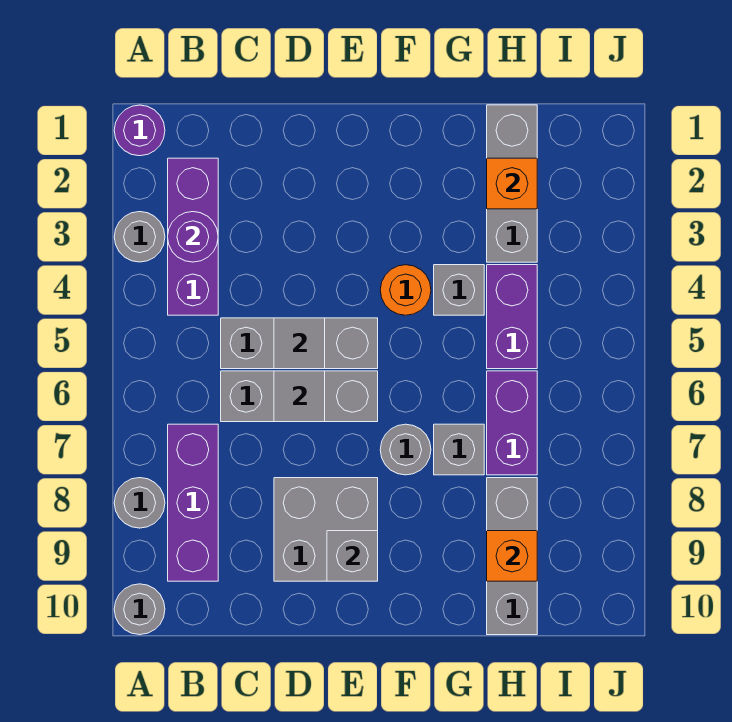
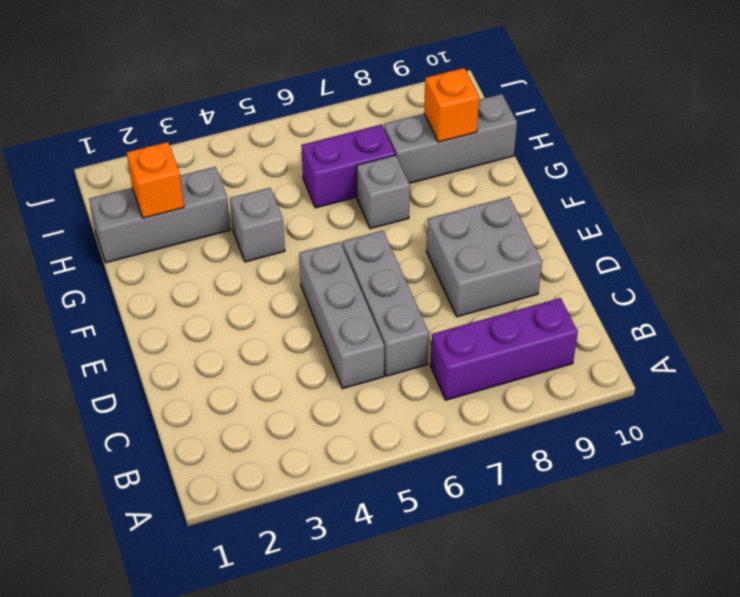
none -> purple round brick A1 level 1
none -> grey round brick A3 level 1
none -> grey round brick A8 level 1

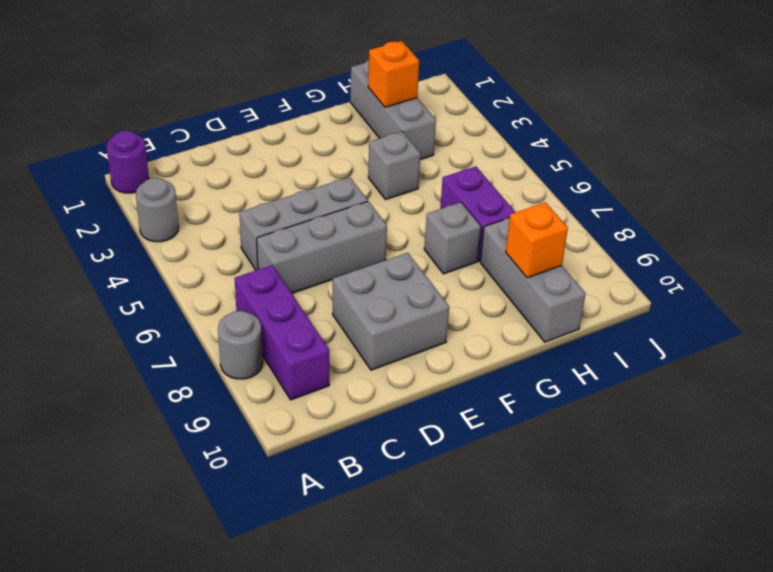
none -> grey round brick A10 level 1
none -> purple brick B2:B4 level 1
none -> orange round brick F4 level 1

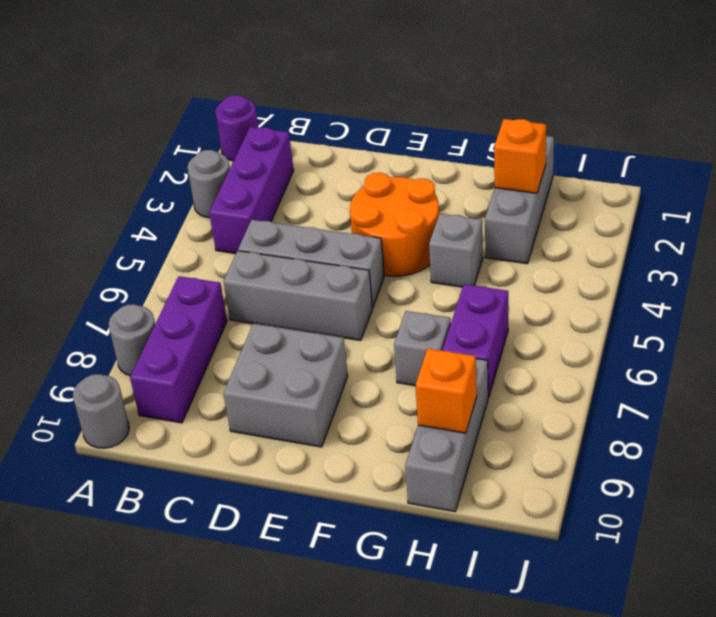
orange round brick E3:F4 level 1 -> orange round brick F4 level 1
none -> grey round brick F7 level 1
none -> purple brick H4:H5 level 1
none -> purple round brick B3 level 2

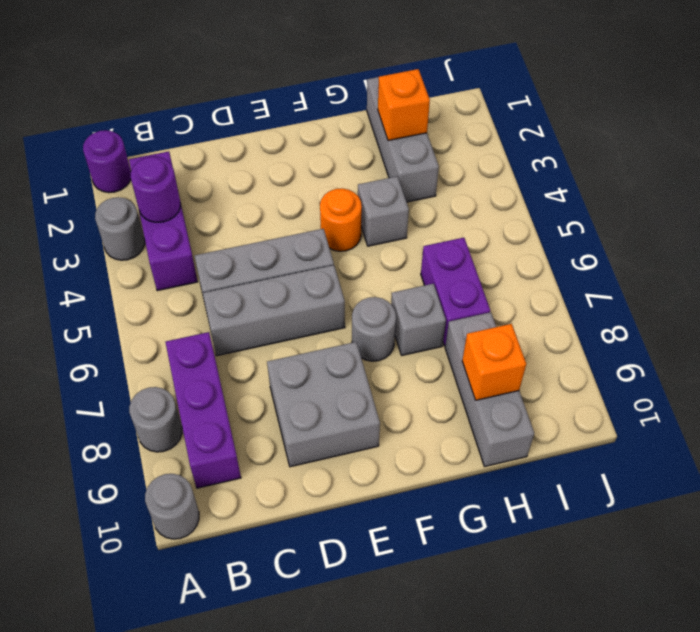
none -> purple brick H4:H5 level 1
none -> grey tile D5 level 2
none -> grey tile D6 level 2

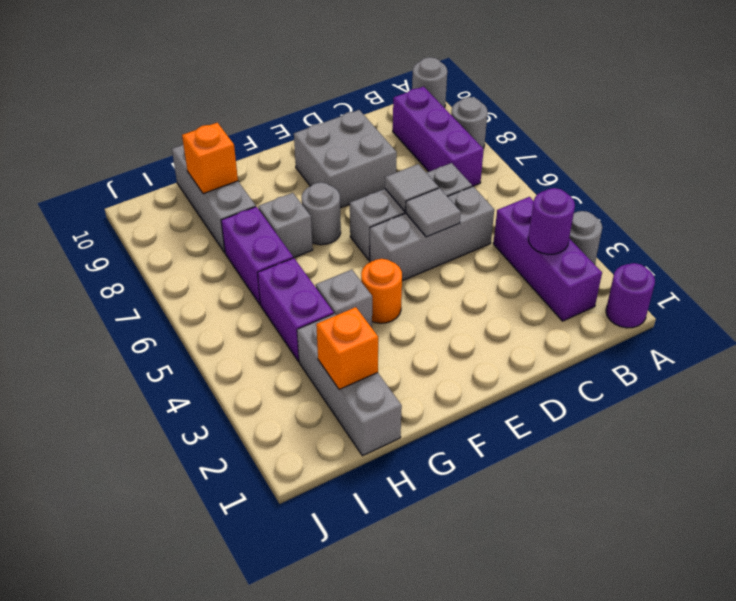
none -> grey brick E9 level 2

